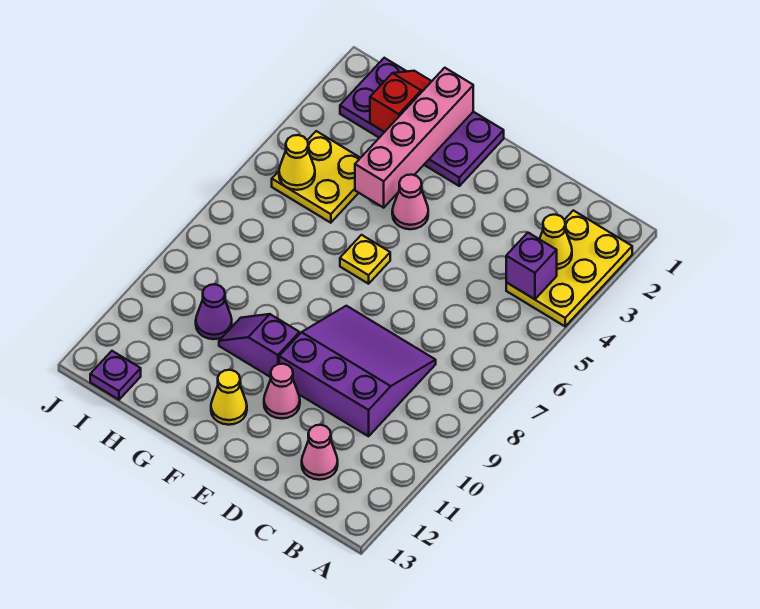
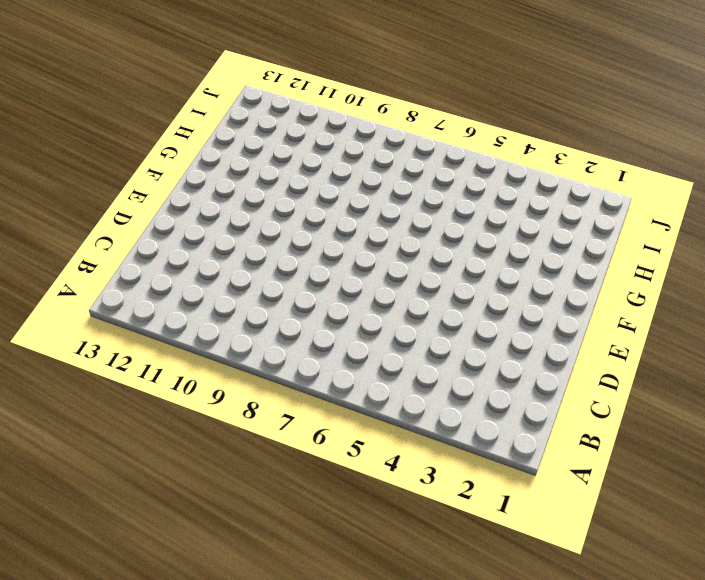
none -> yellow plate A2:B4 level 1
none -> purple slope C8:E10 level 1 top 10
none -> pink cone C12 level 1

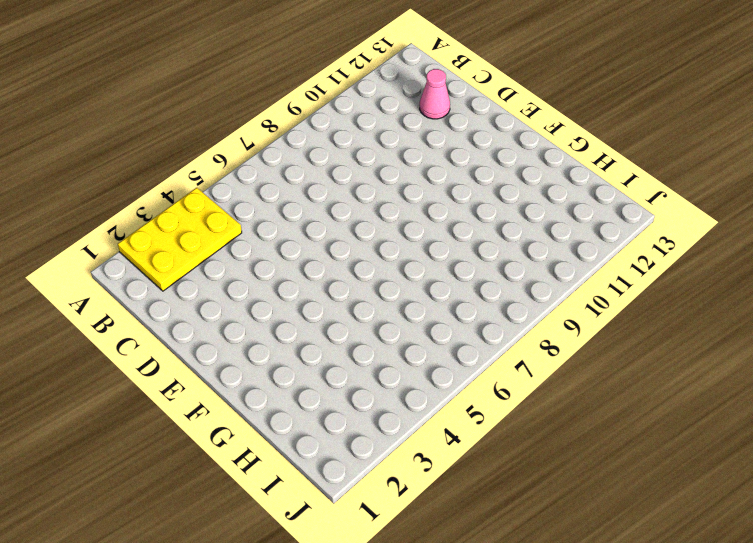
none -> purple slope C8:E10 level 1 top 10
none -> pink cone E11 level 1
none -> purple plate F1:I2 level 1

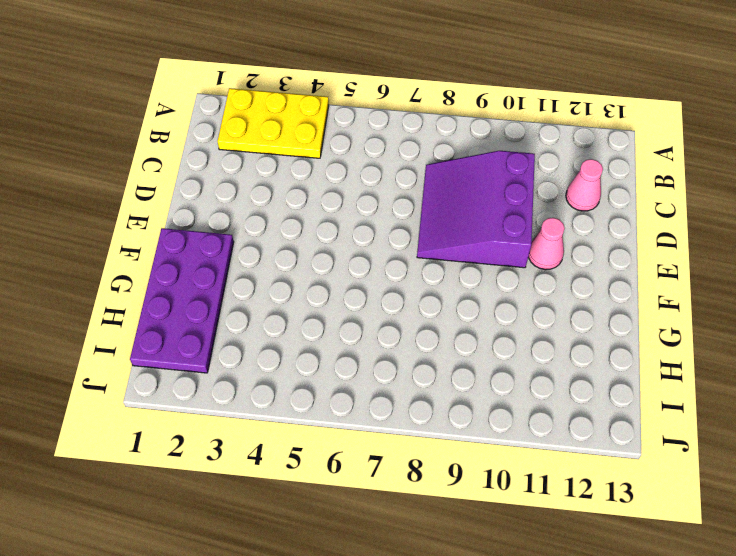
none -> pink cone F4 level 1
none -> yellow plate F6 level 1
none -> purple slope F10:G10 level 1 top F

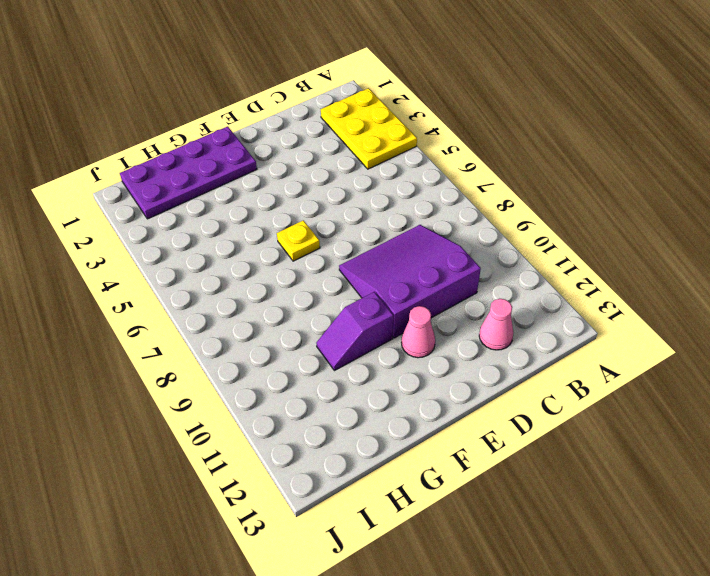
none -> pink cone F4 level 1
none -> yellow cone F12 level 1
none -> yellow plate H4:I5 level 1

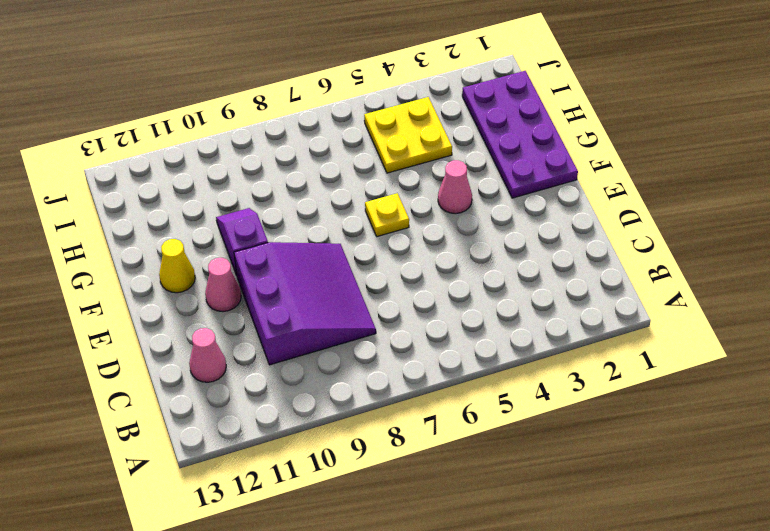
none -> yellow plate A2:B4 level 1
none -> purple cone H10 level 1
none -> purple plate I13 level 1

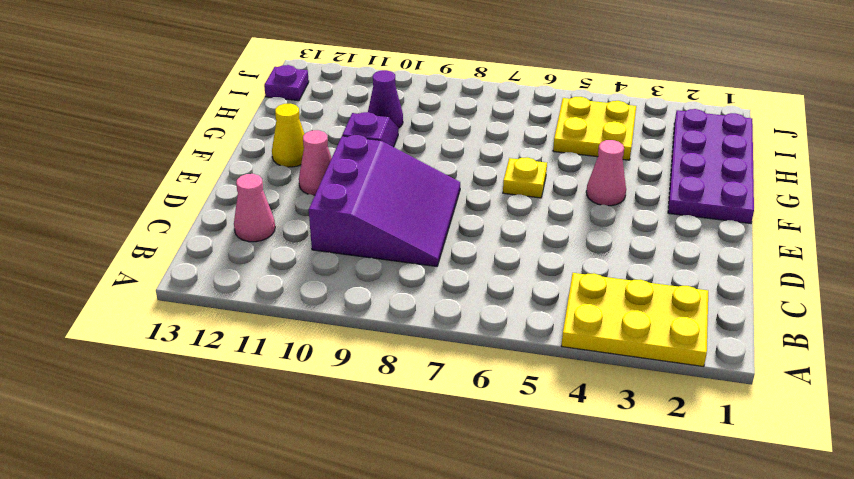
none -> yellow cone B3 level 2
none -> purple brick B4 level 2
none -> pink brick G1:G4 level 2

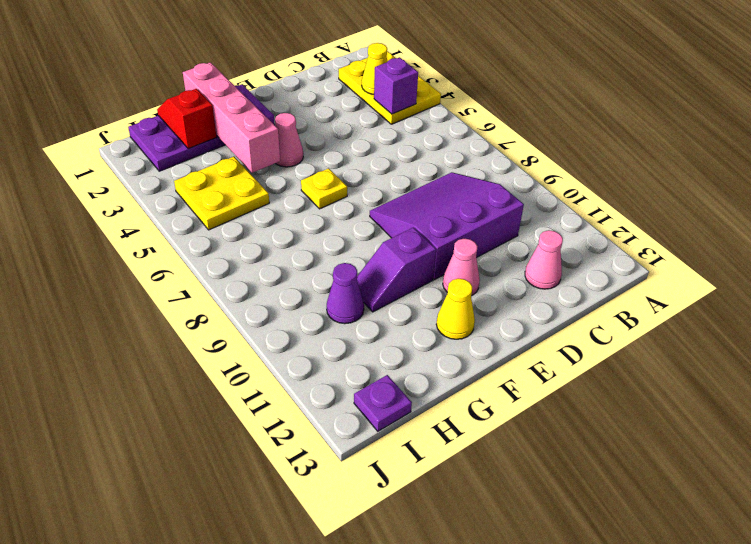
none -> yellow cone I5 level 2

